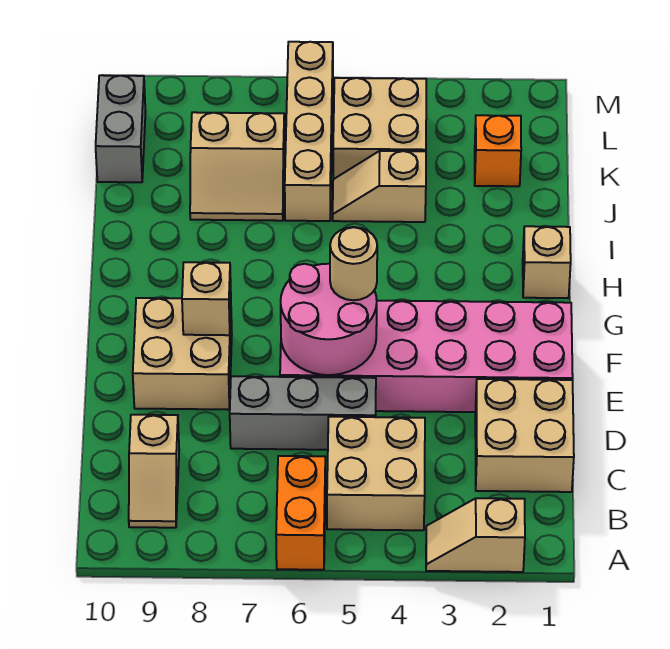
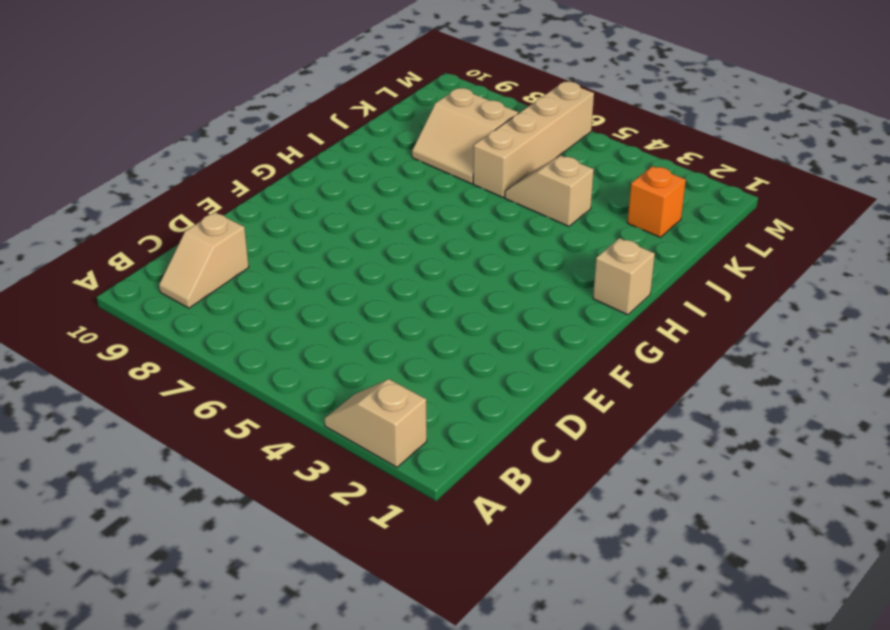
none -> orange brick A6:B6 level 1
none -> tan brick B4:C5 level 1
none -> tan brick C1:D2 level 1

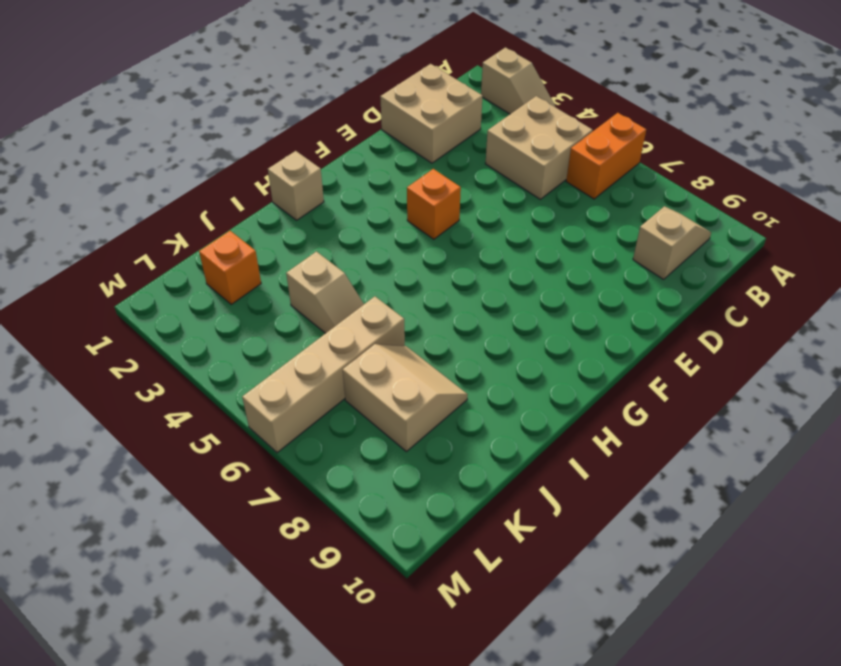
orange brick F4 level 1 -> pink brick E1:F6 level 1
none -> grey brick D5:D7 level 1
none -> tan brick E8:F9 level 1
none -> tan brick K4:L5 level 1

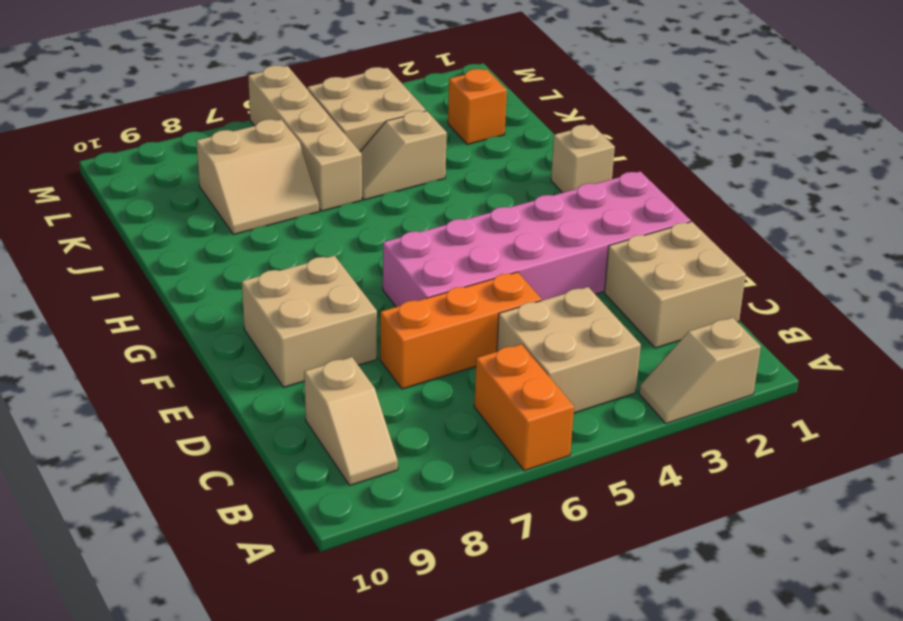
orange brick D5:D7 level 1 -> grey brick D5:D7 level 1
none -> grey brick K10:L10 level 1
none -> pink round brick E5:F6 level 2
none -> tan brick F8 level 2

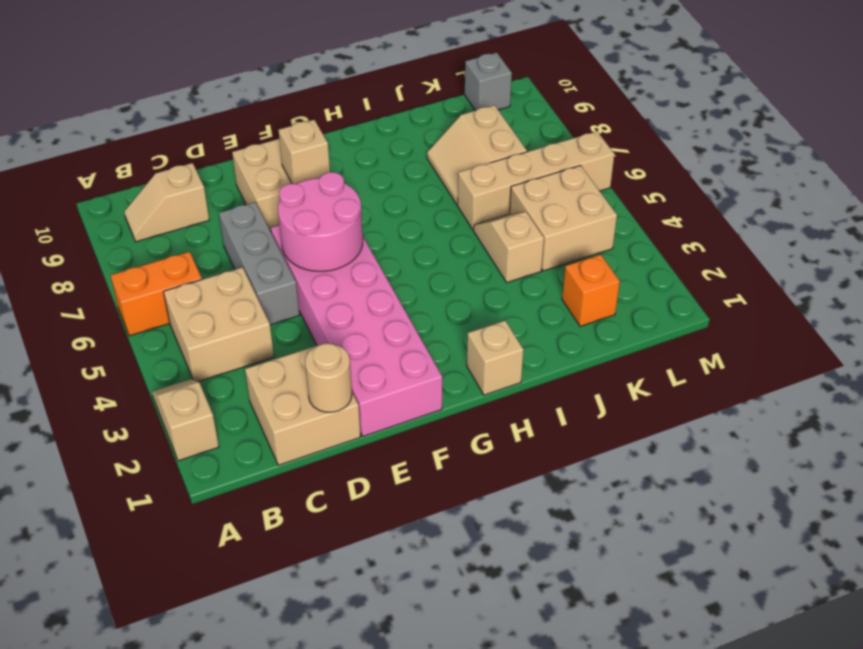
tan round brick D1 level 2 -> tan round brick F5 level 3
grey brick L10 level 1 -> grey brick K10:L10 level 1

